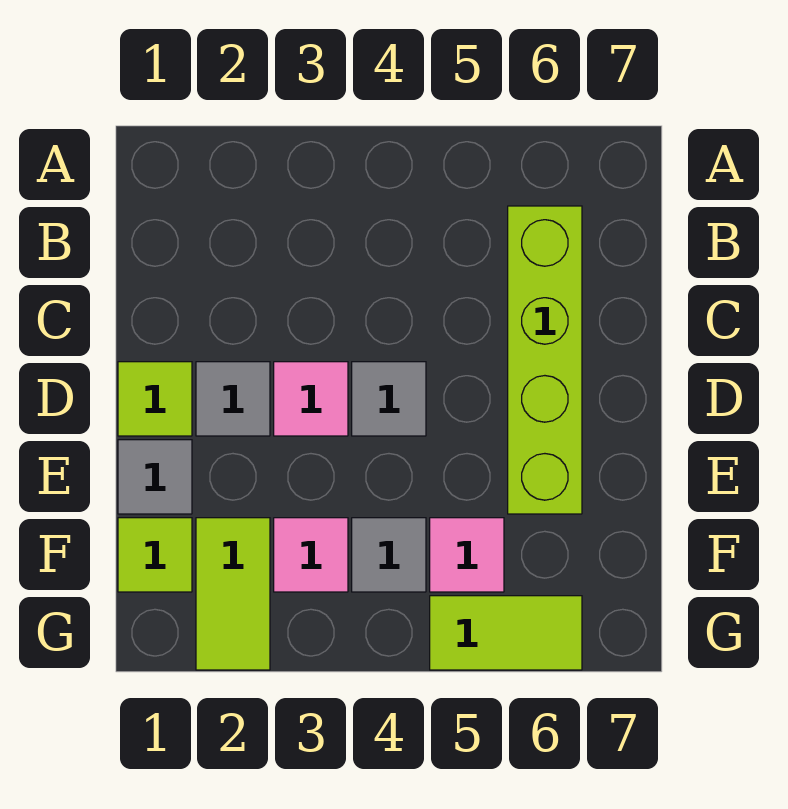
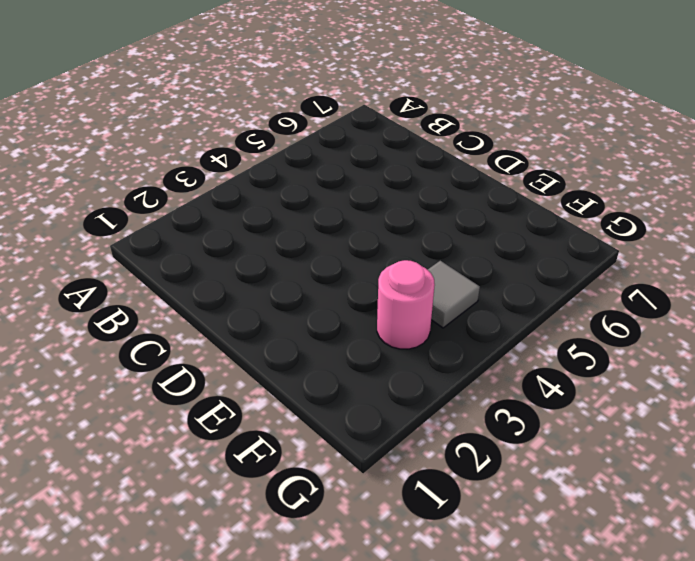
pink round brick F3 level 1 -> pink tile F3 level 1
none -> lime brick B6:E6 level 1
none -> lime tile D1 level 1
none -> grey tile D2 level 1

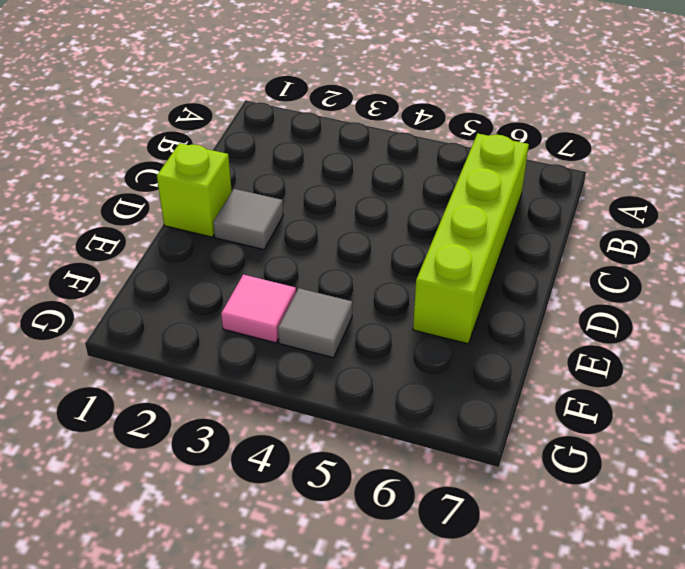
lime brick D1 level 1 -> lime tile D1 level 1
none -> pink tile D3 level 1
none -> grey tile D4 level 1
none -> grey tile E1 level 1

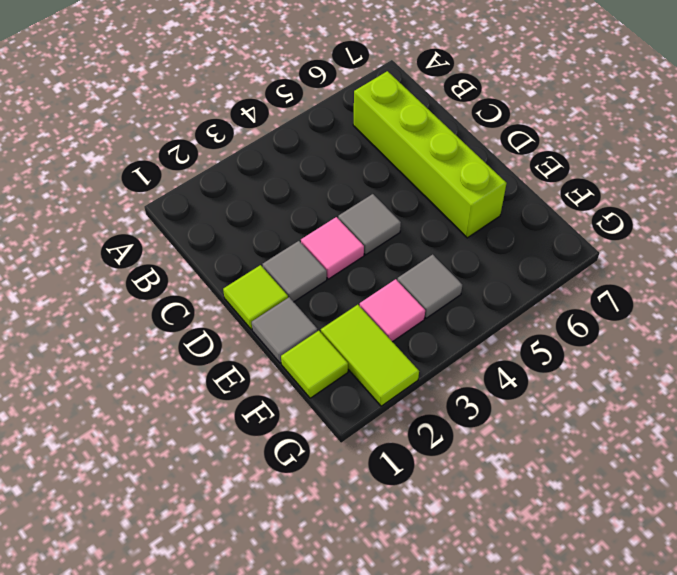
none -> pink tile F5 level 1
none -> lime tile G5:G6 level 1

